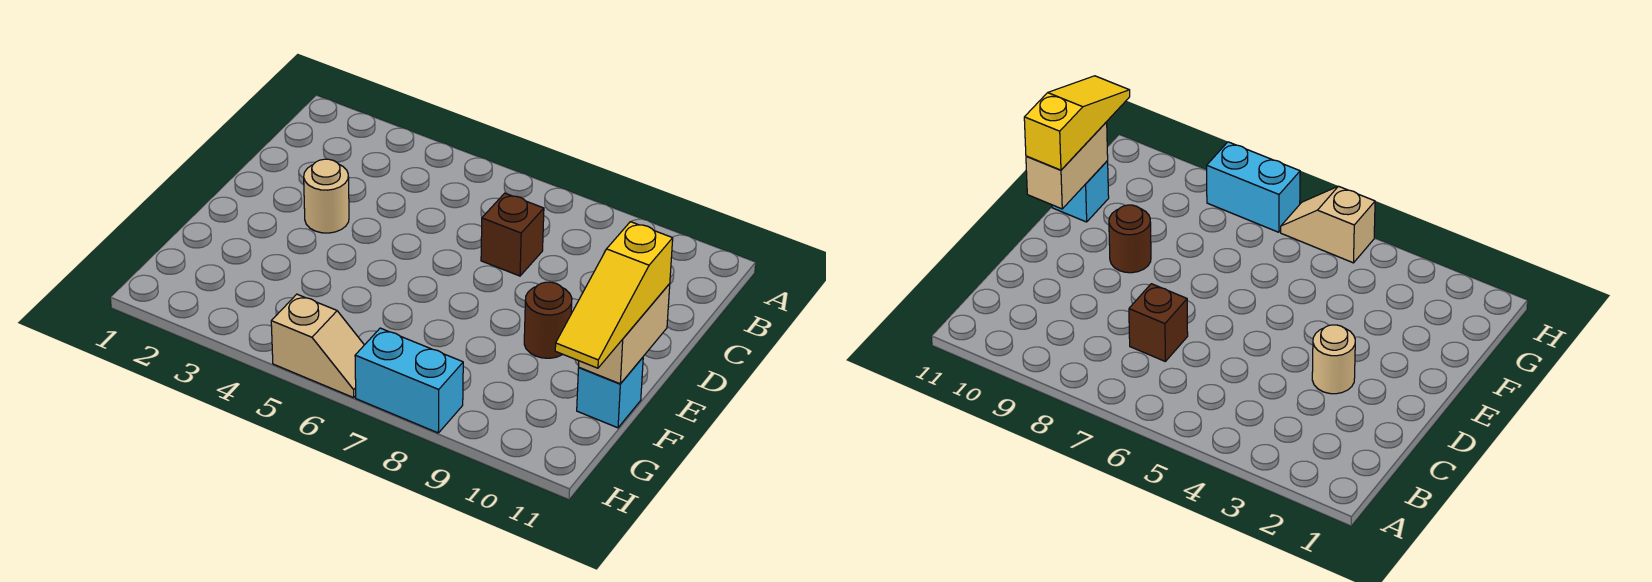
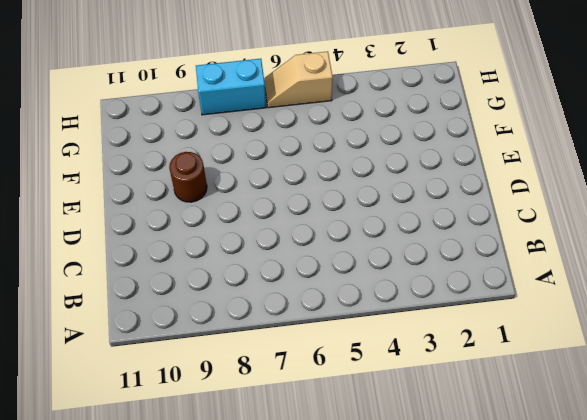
none -> brown brick C7 level 1
none -> tan round brick D3 level 1

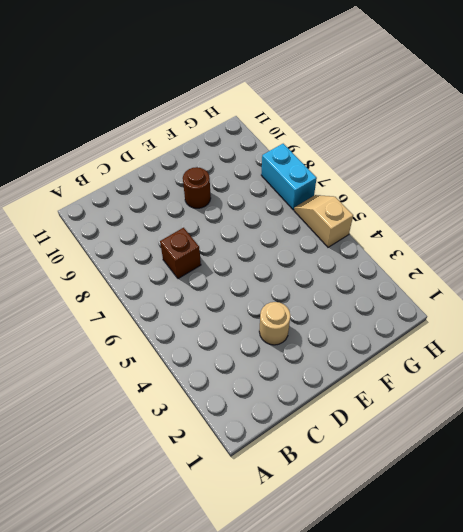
none -> cyan brick F11 level 1
none -> tan brick E11:F11 level 2

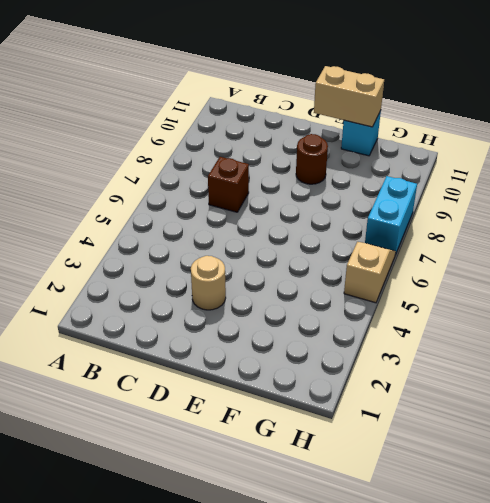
none -> yellow slope E11:G11 level 3 top E

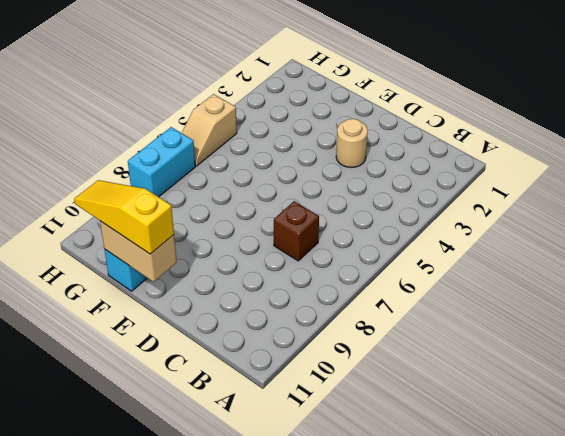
none -> brown round brick E9 level 1

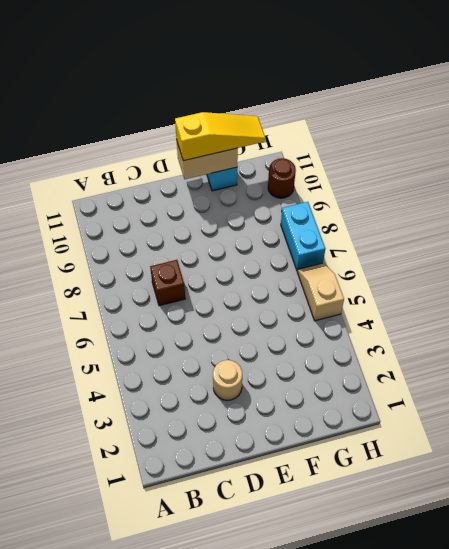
brown round brick H10 level 1 -> brown round brick E9 level 1

